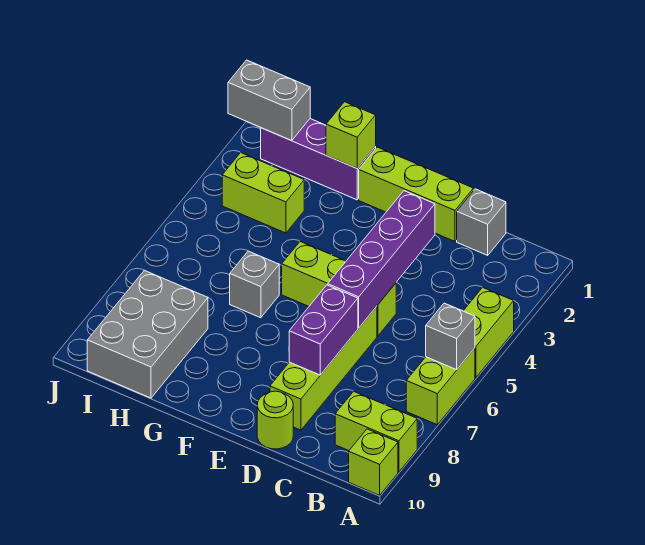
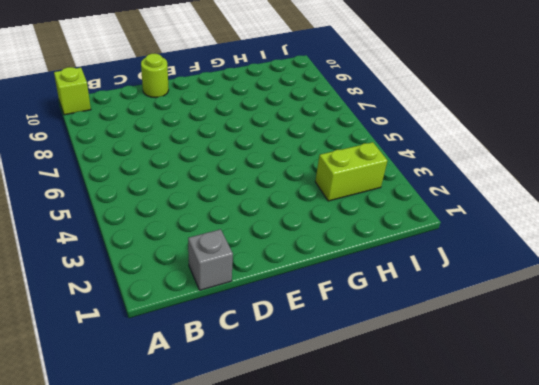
none -> lime brick A4:A5 level 1
none -> lime brick A6:A7 level 1
none -> lime brick A9:B9 level 1

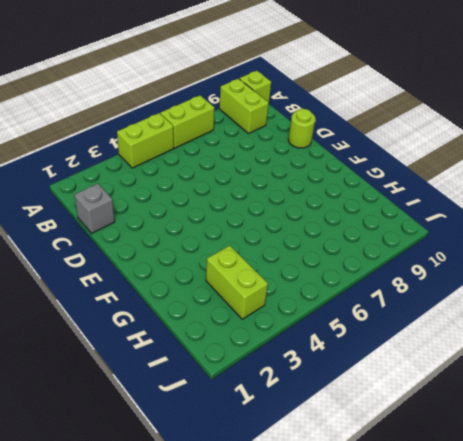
none -> lime brick D1:F1 level 1
none -> lime brick D5:F5 level 1
none -> lime brick D6:D9 level 1

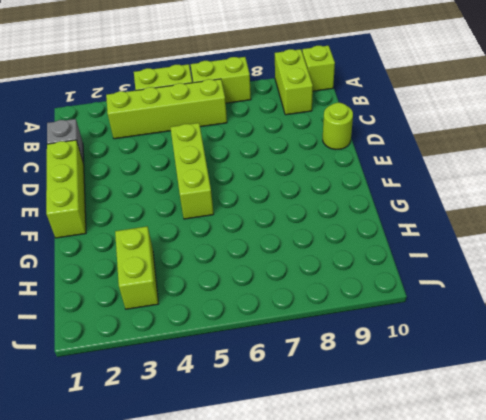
lime brick B3:B6 level 1 -> lime brick D6:D9 level 1
none -> purple brick G1:I1 level 1
none -> grey brick G6 level 1
none -> grey brick H8:I10 level 1

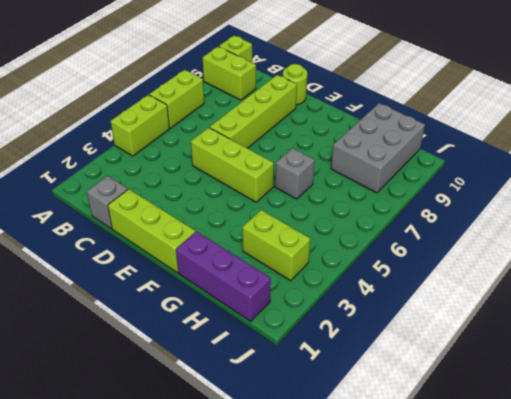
none -> grey brick A6 level 2
none -> purple brick D3:D6 level 2
none -> purple brick D7:D8 level 2

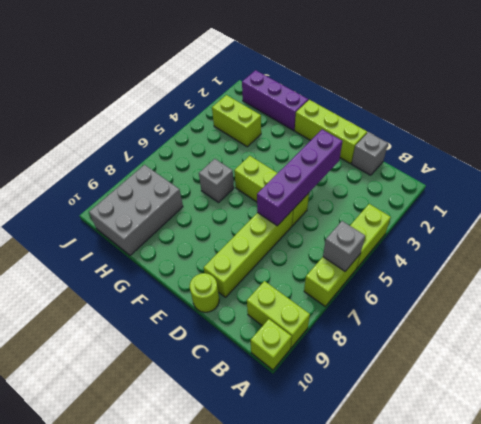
none -> purple brick D7:D8 level 2
none -> lime brick G1 level 2
none -> grey brick I1:J1 level 2

